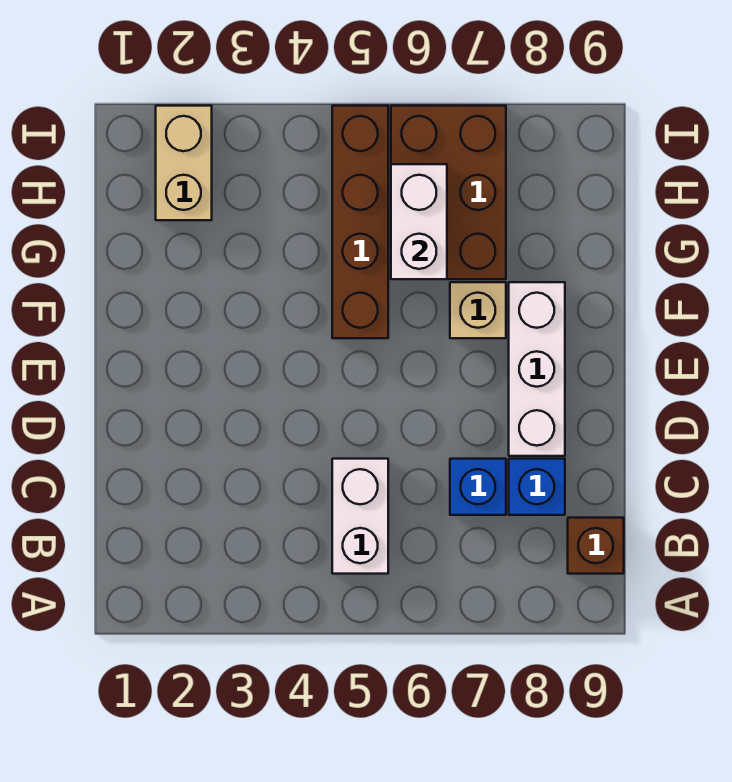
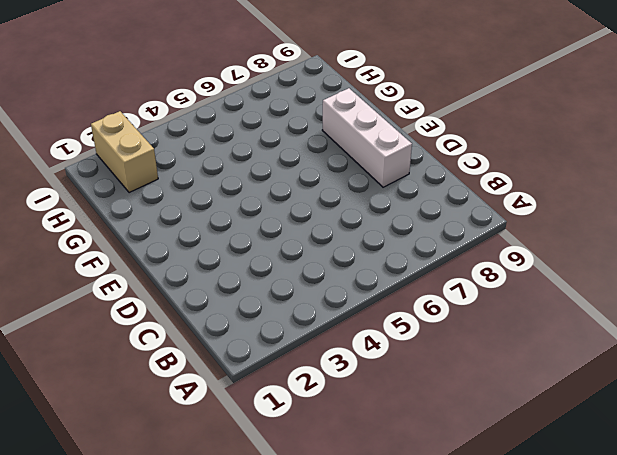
none -> white brick B5:C5 level 1
none -> brown brick B9 level 1

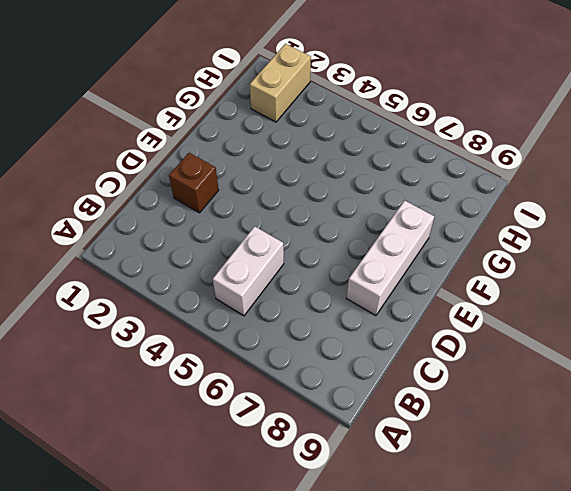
brown brick D2 level 1 -> brown brick B9 level 1
none -> blue brick C7 level 1
none -> blue brick C8 level 1

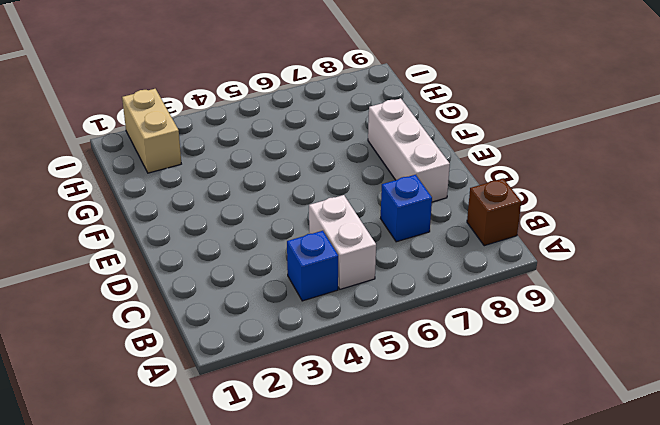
blue brick B4 level 1 -> blue brick C8 level 1
none -> brown brick F5:I5 level 1
none -> tan brick F7 level 1

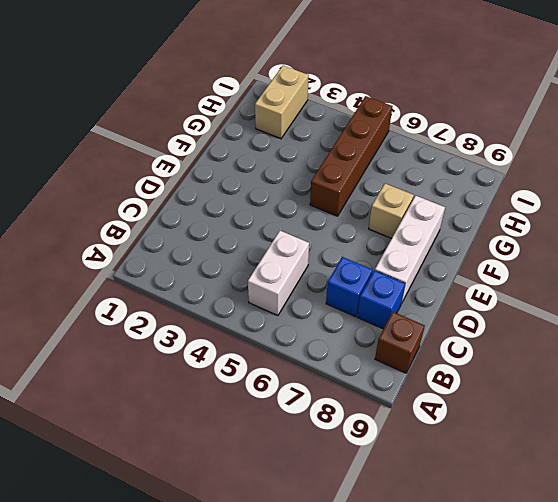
none -> brown brick G6:I7 level 1
none -> white brick G6:H6 level 2

